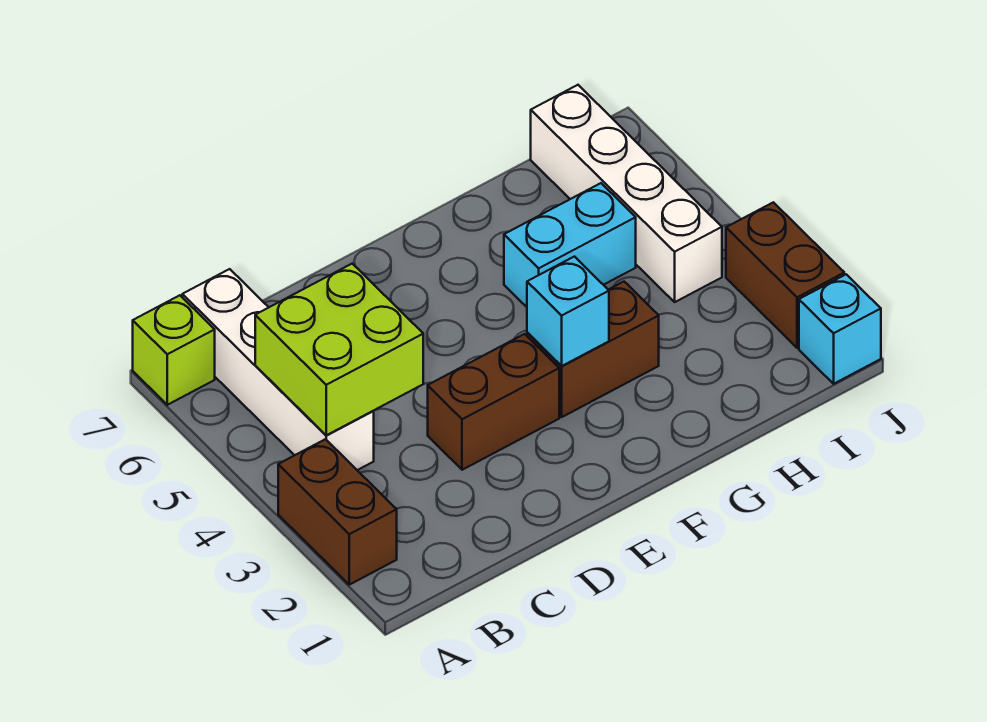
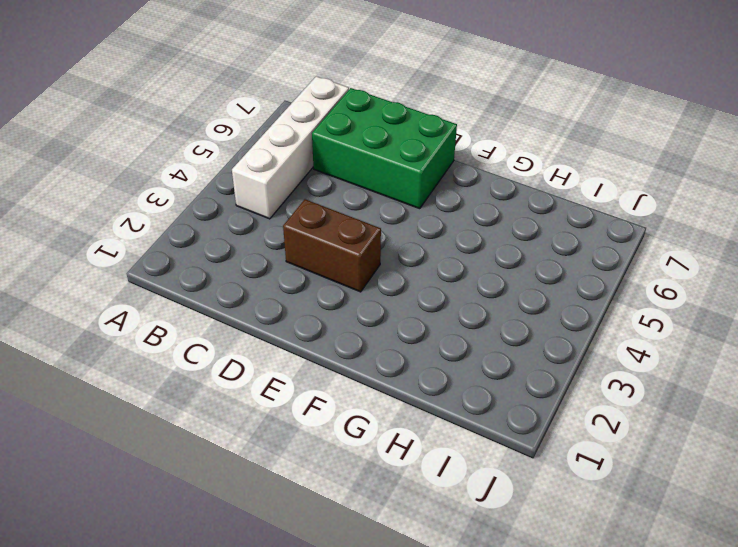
green brick C6:E7 level 1 -> none
none -> brown brick A2:A3 level 1
none -> lime brick A7 level 1

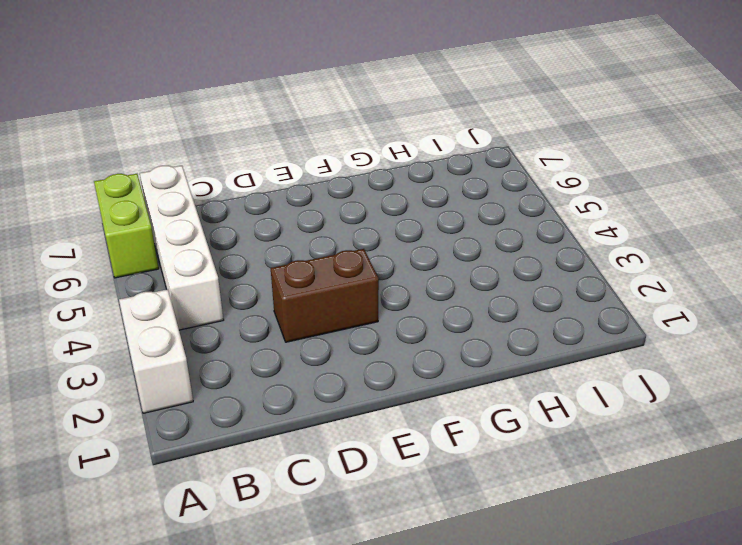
white brick A2:A3 level 1 -> brown brick A2:A3 level 1
lime brick A6:A7 level 1 -> lime brick A7 level 1
none -> brown brick F3:G3 level 1
none -> cyan brick G5:H5 level 1

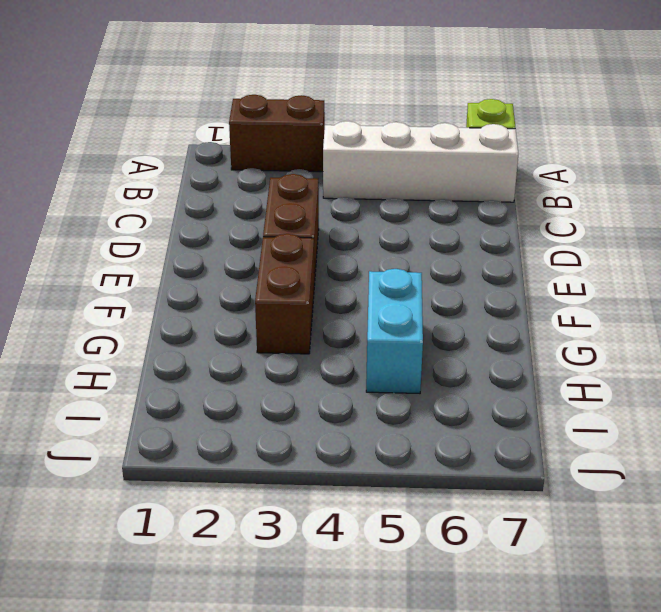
none -> white brick I4:I7 level 1
none -> cyan brick J1 level 1

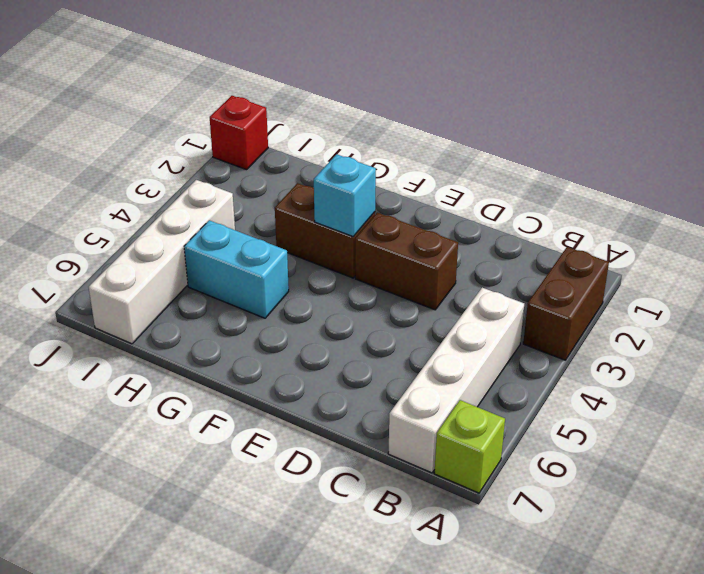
red brick J1 level 1 -> cyan brick J1 level 1
none -> brown brick J2:J3 level 1
none -> lime brick B4:C5 level 2

